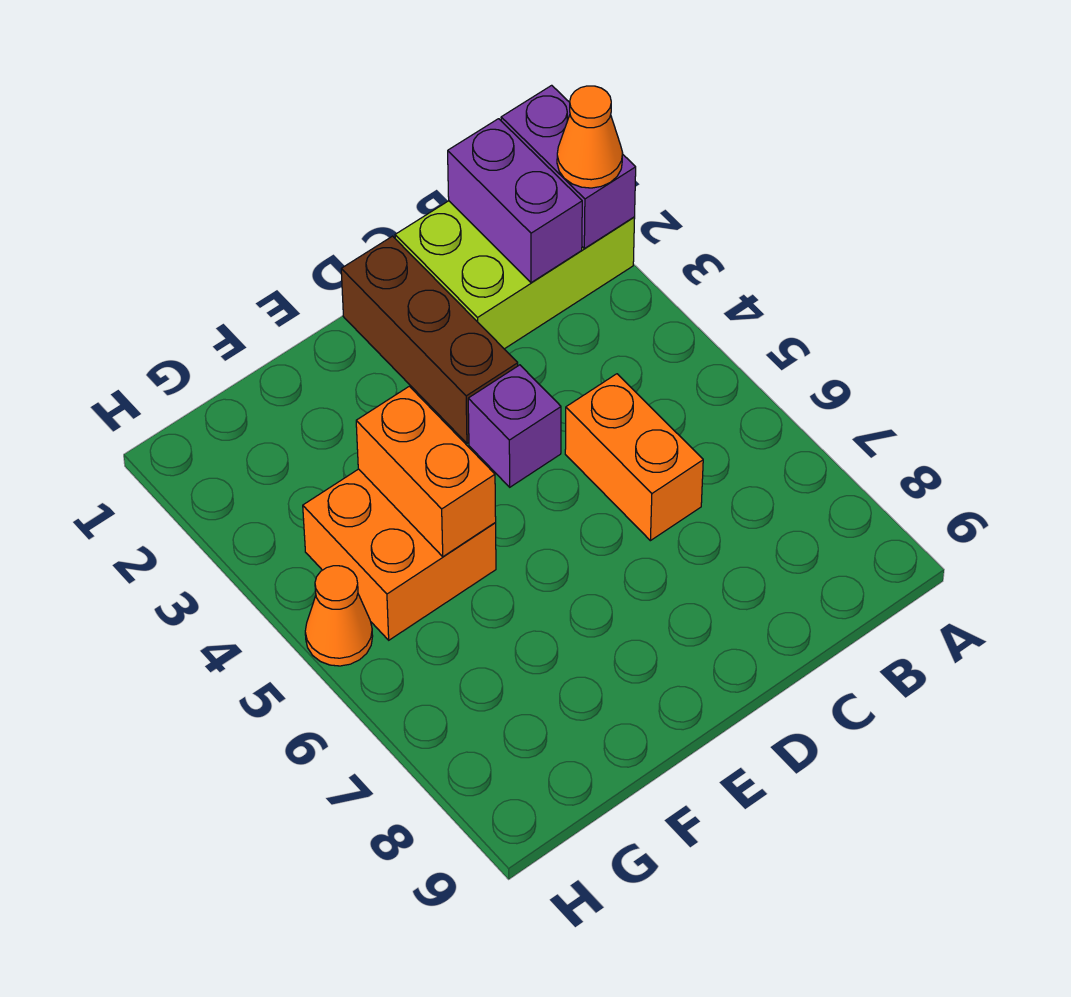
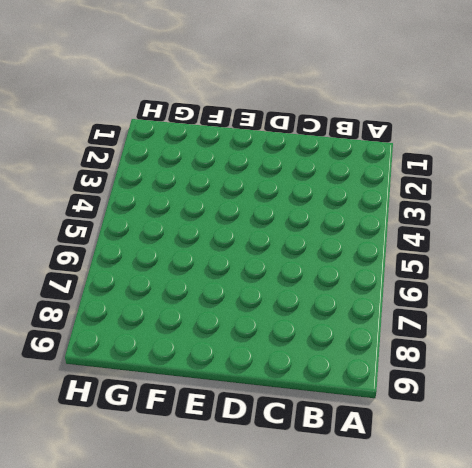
none -> lime brick A1:C2 level 1
none -> orange brick C5:C6 level 1

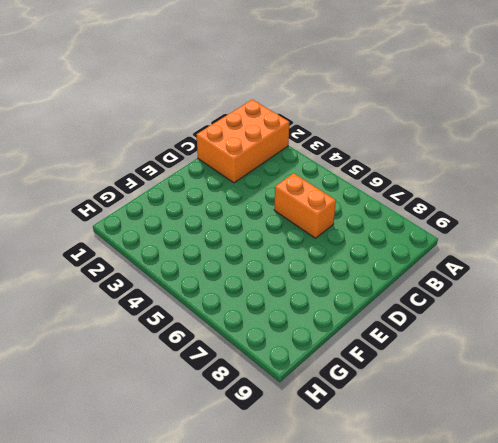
orange brick A1:C2 level 1 -> lime brick A1:C2 level 1
none -> brown brick D1:D3 level 1
none -> purple brick D4 level 1

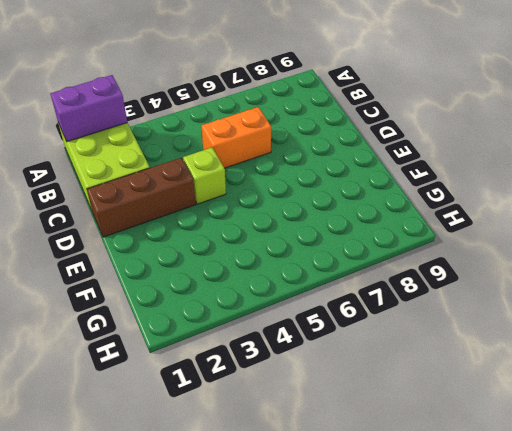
lime brick D4 level 1 -> purple brick D4 level 1
none -> orange brick F4:G5 level 1
none -> orange cone H5 level 1

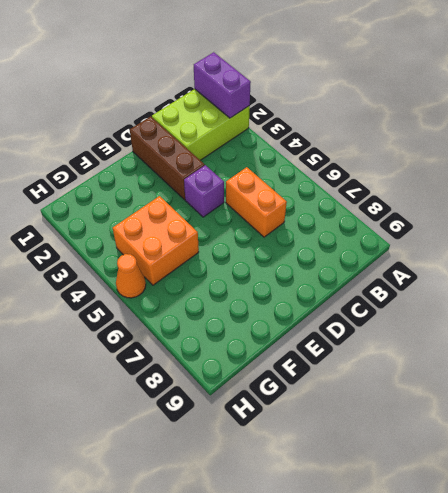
none -> purple brick B1:B2 level 2
none -> orange brick F4:F5 level 2

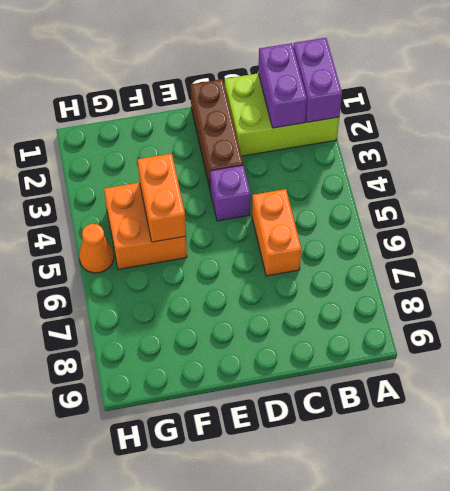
none -> orange cone A2 level 3

